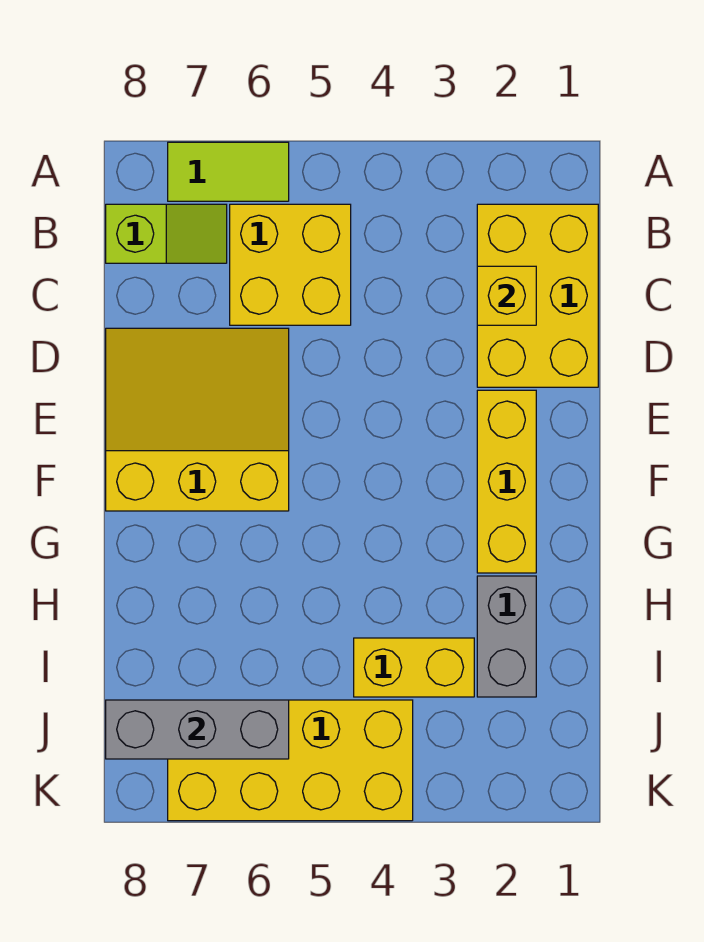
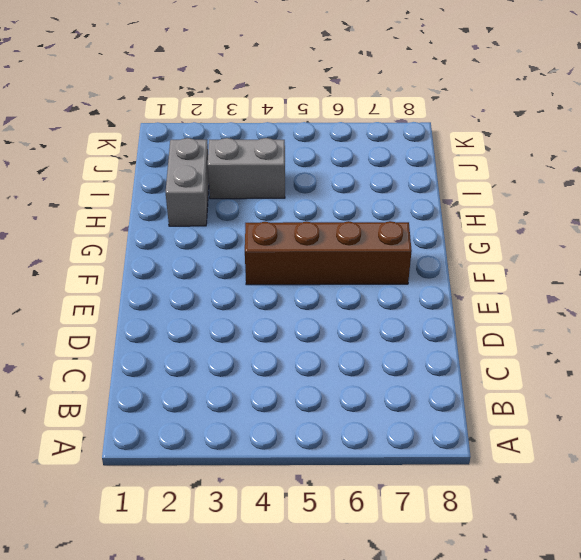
brown brick F4:F7 level 1 -> yellow slope D6:F8 level 1 top F
grey brick I3:I4 level 1 -> yellow brick I3:I4 level 1
none -> lime tile A6:A7 level 1
none -> yellow brick B1:D2 level 1

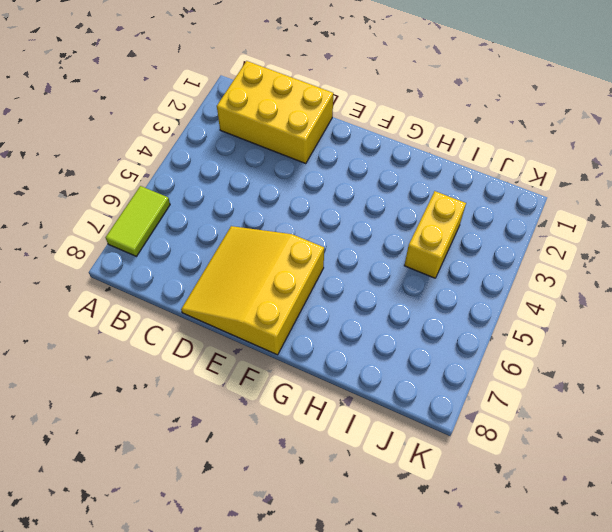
none -> yellow brick B5:C6 level 1
none -> lime slope B7:B8 level 1 top 8

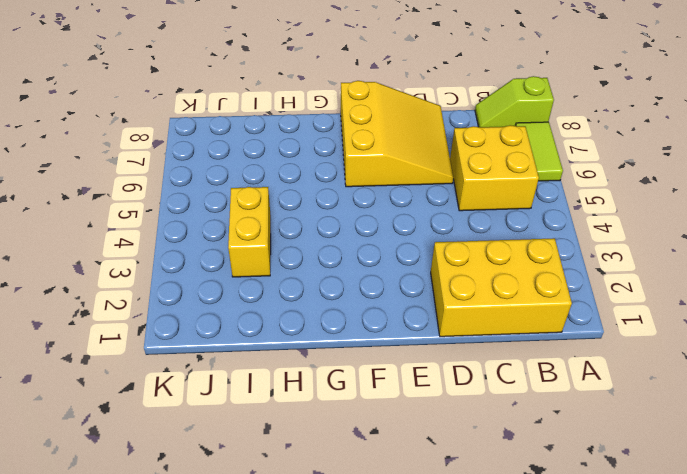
lime slope A8:B8 level 1 top A -> lime slope B7:B8 level 1 top 8
none -> yellow brick E2:G2 level 1
none -> grey brick H2:I2 level 1

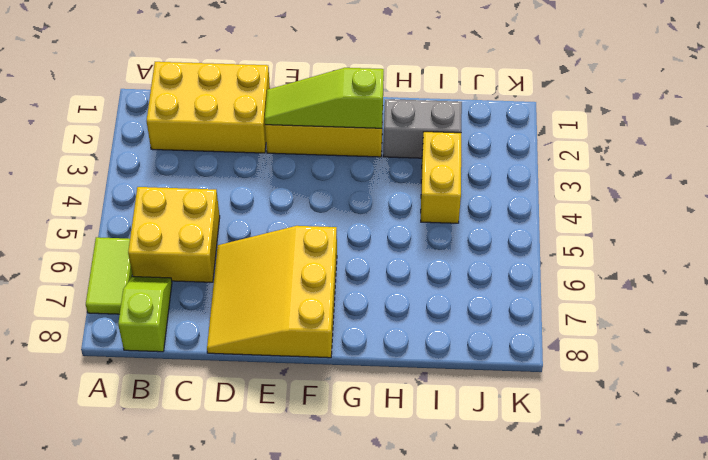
lime slope E2:G2 level 2 top G -> none
none -> yellow brick J4:K7 level 1
none -> yellow brick C2 level 2

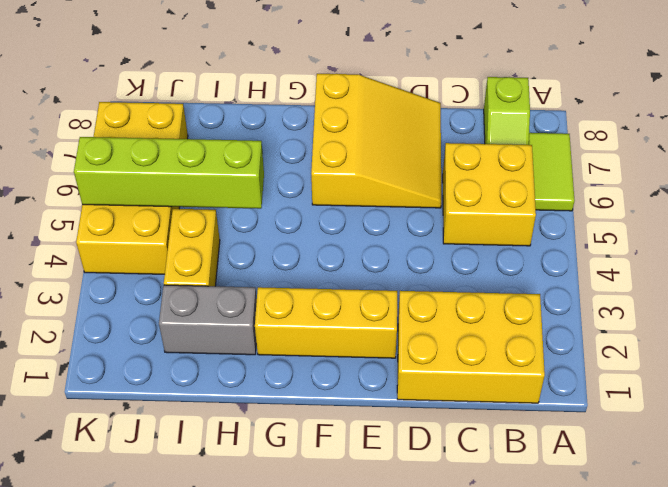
lime brick H5:K5 level 2 -> none
none -> yellow brick C2 level 2
none -> grey brick J6:J8 level 2

